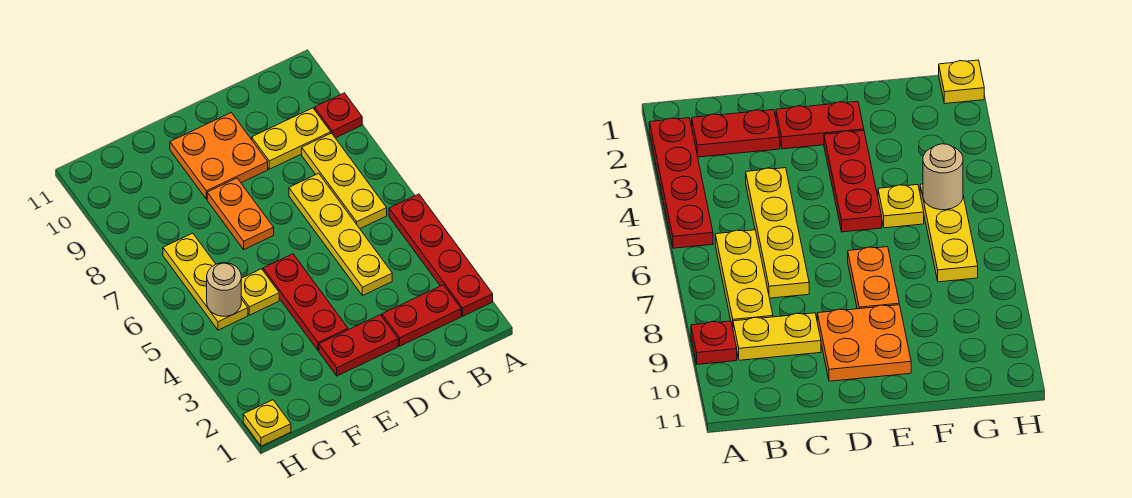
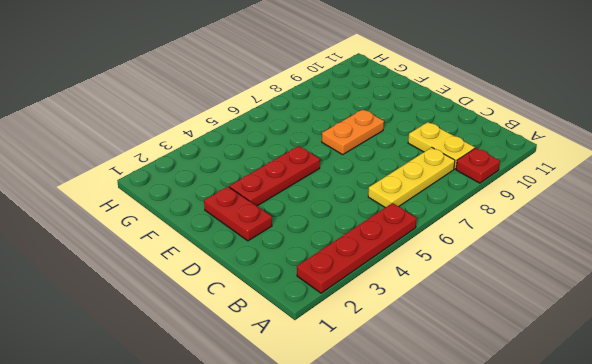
none -> red plate B2:C2 level 1
none -> yellow plate C4:C7 level 1
none -> orange plate D9:E10 level 1

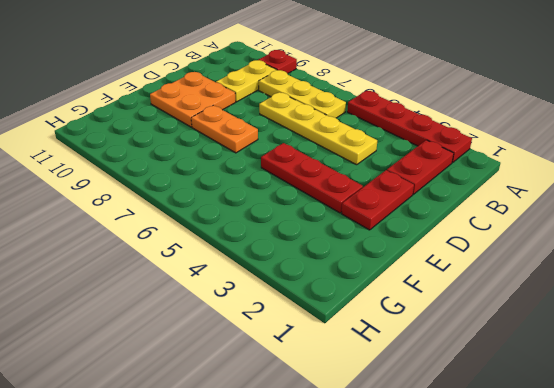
none -> yellow plate F5 level 1
none -> yellow plate G5:G7 level 1
none -> yellow plate H1 level 1

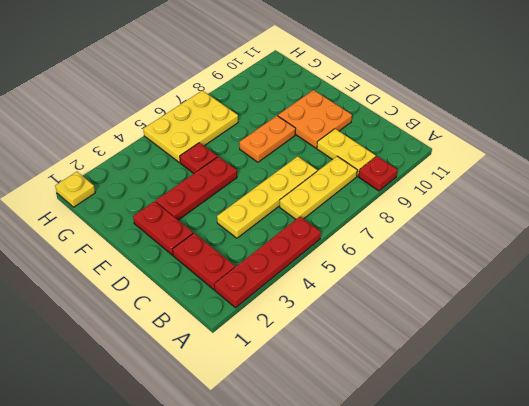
red plate F5 level 1 -> yellow plate F5 level 1
yellow plate G5:H7 level 1 -> yellow plate G5:G7 level 1
none -> tan round brick G5 level 2

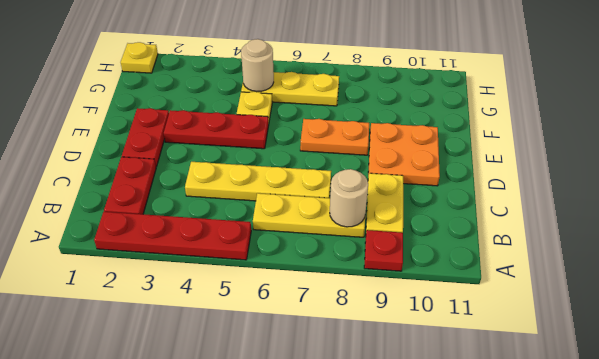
tan round brick B8 level 2 -> none

